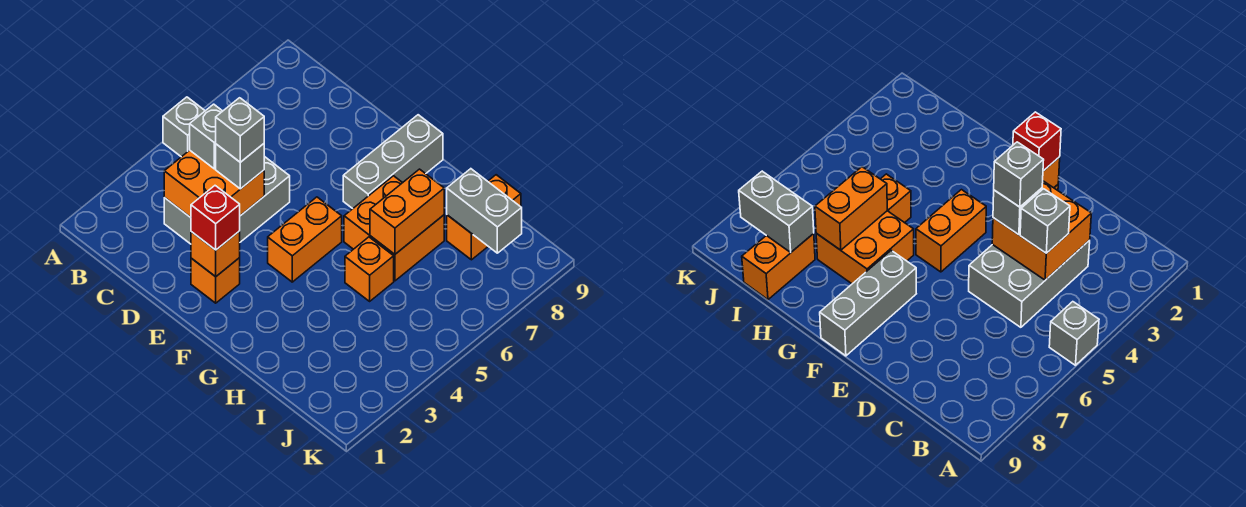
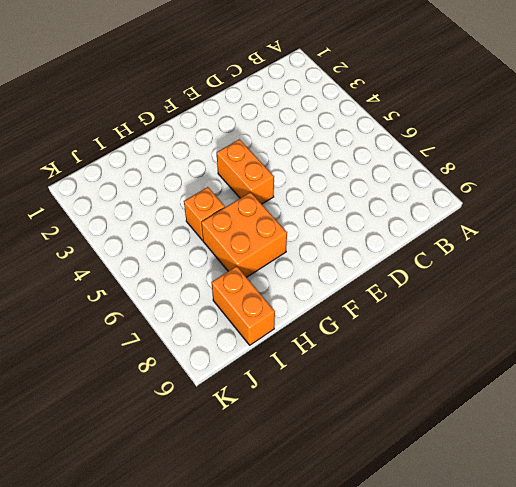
none -> grey brick A5 level 1
none -> grey brick C3:D5 level 1
none -> orange brick E2 level 1

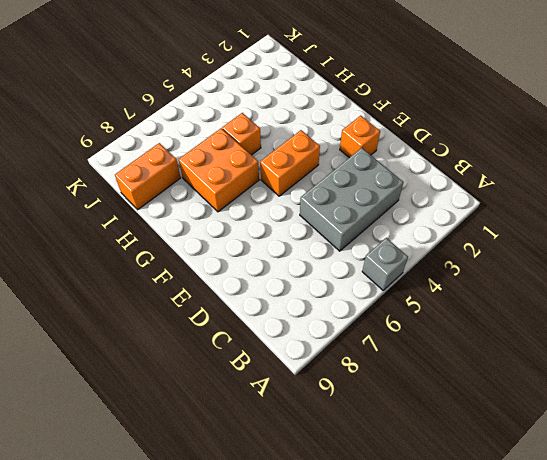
none -> grey brick F7:F9 level 1
none -> orange brick C3:D4 level 2
none -> orange brick E2 level 2

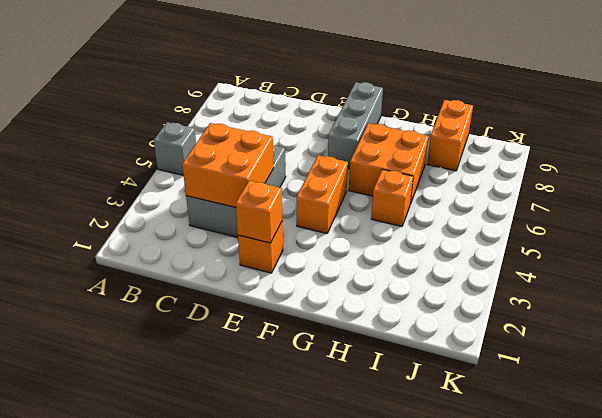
none -> orange brick H6:H7 level 2
none -> grey brick I8:J8 level 2
none -> grey brick C4 level 3

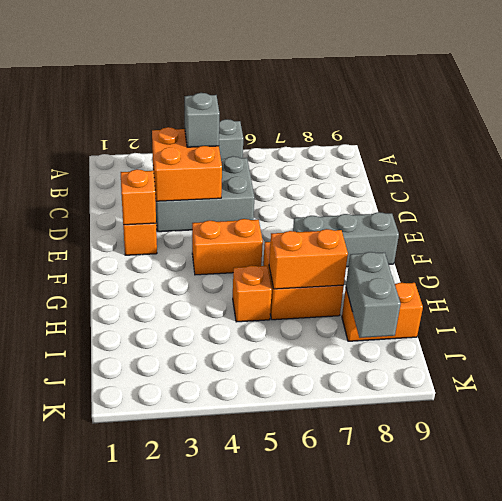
none -> grey brick D4 level 3
none -> red brick E2 level 3
none -> grey brick D4 level 4

